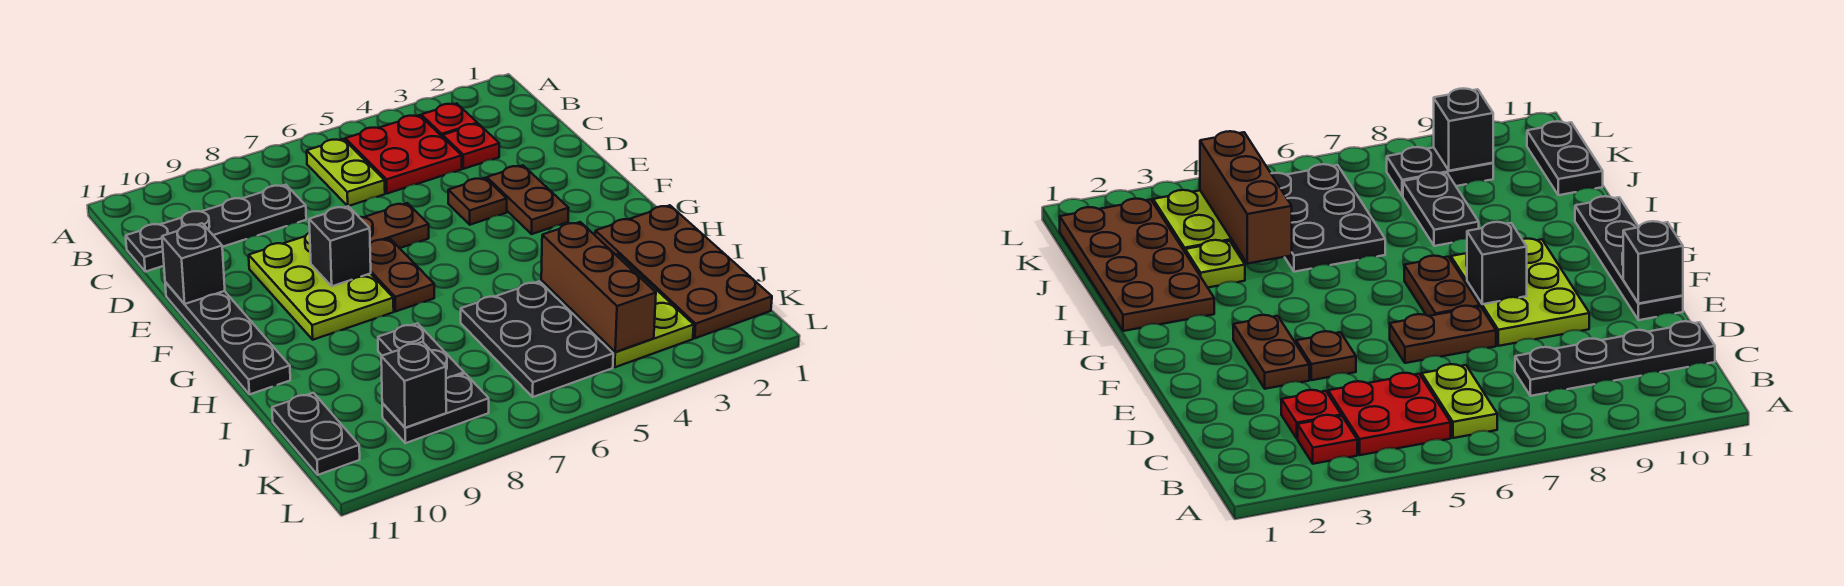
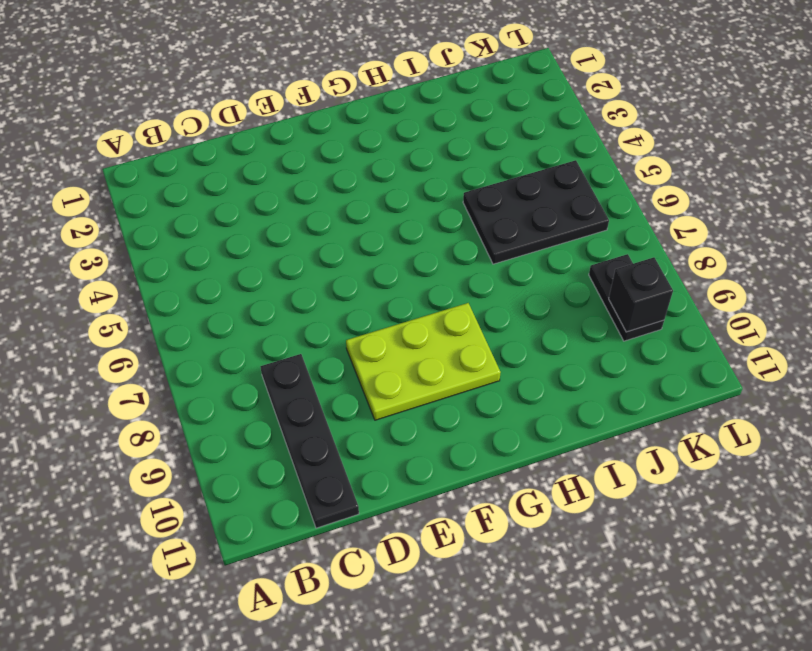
none -> red plate B3 level 1
none -> red plate B4:C5 level 1
none -> lime plate B6:C6 level 1

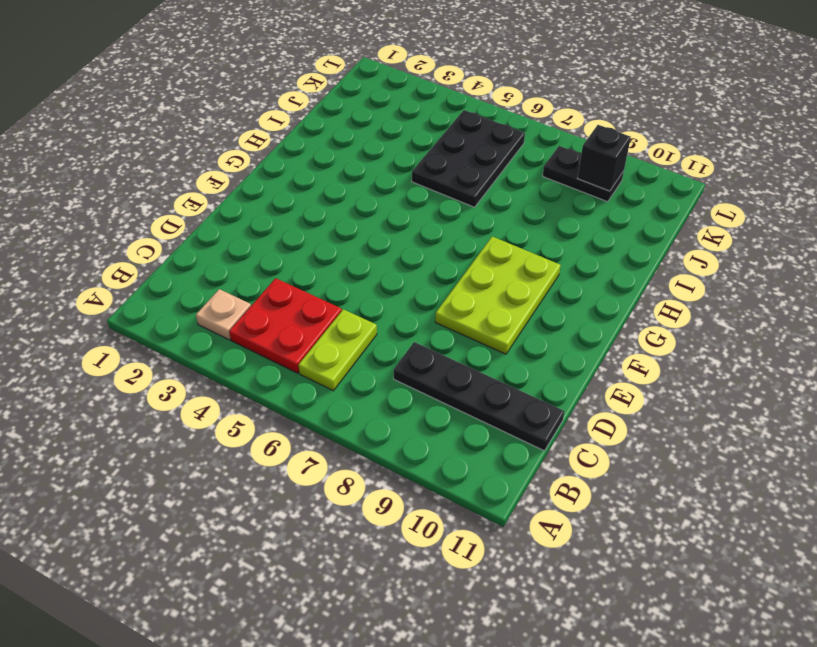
tan plate B3 level 1 -> red plate B3 level 1
none -> red plate C3 level 1
none -> brown plate E3:F3 level 1
none -> brown plate E4 level 1

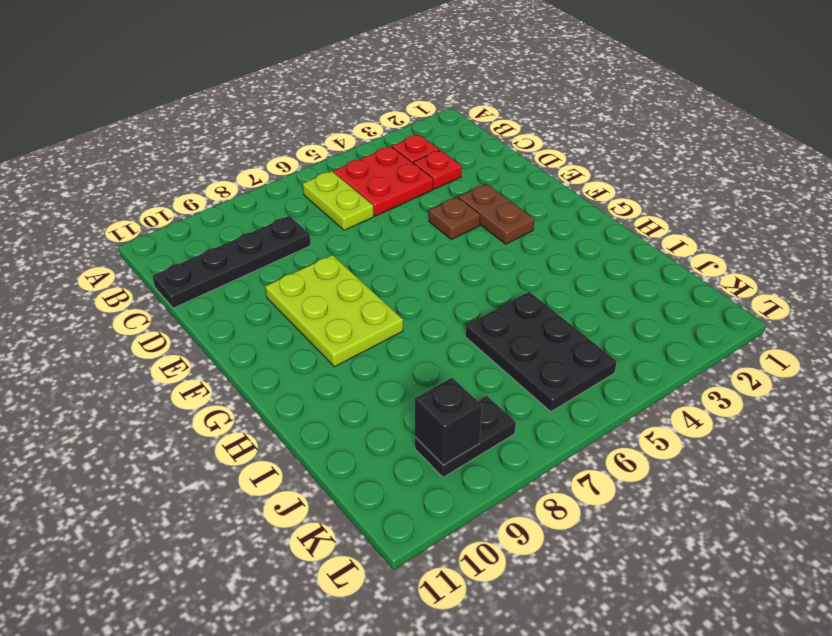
none -> brown plate E6:E7 level 1
none -> black plate E11:H11 level 1
none -> brown plate F7:G7 level 1

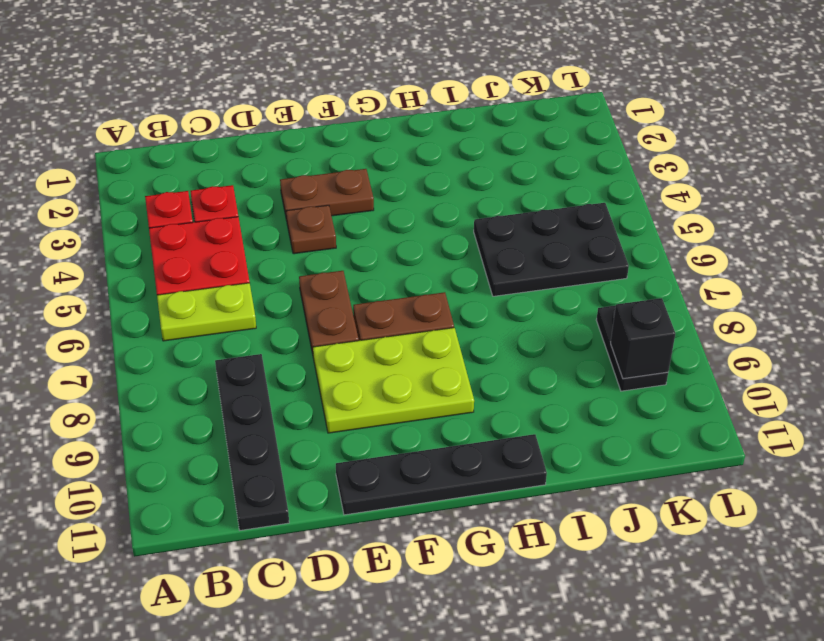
none -> brown plate H1:K2 level 1
none -> lime plate I3 level 1
none -> black plate I8:J8 level 1

